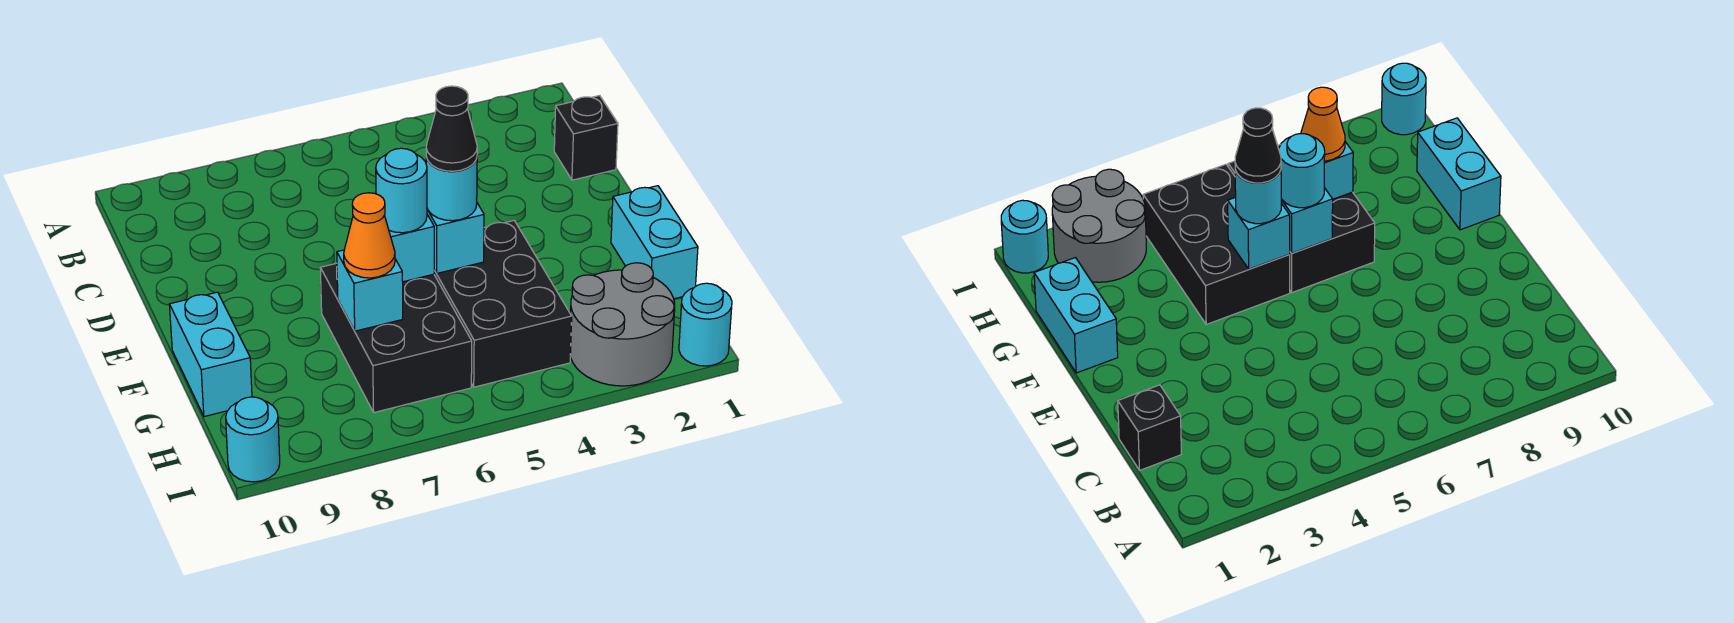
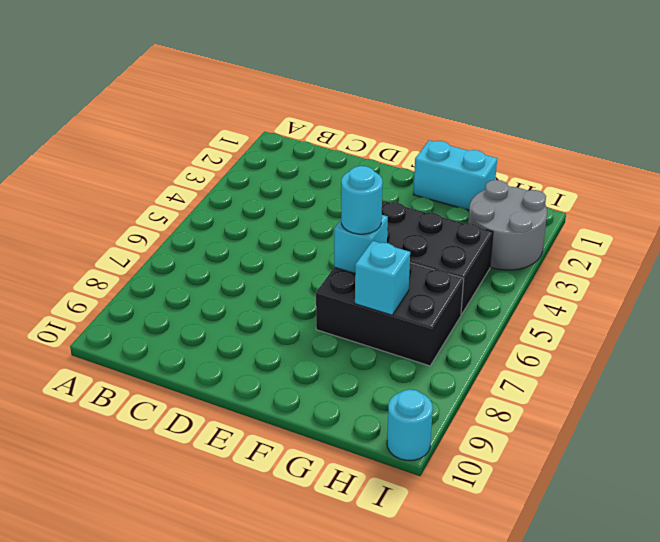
none -> black brick C1 level 1
none -> cyan brick F10:G10 level 1
none -> cyan round brick I1 level 1

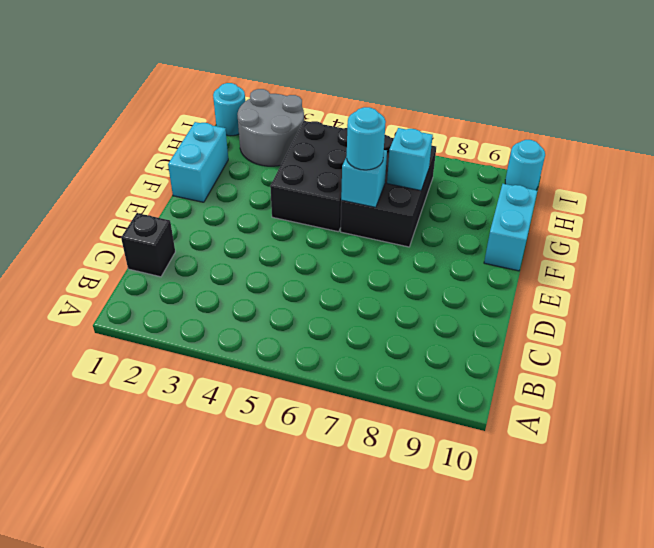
none -> cyan brick F5 level 2
none -> cyan round brick F5 level 3
none -> orange cone G7 level 3

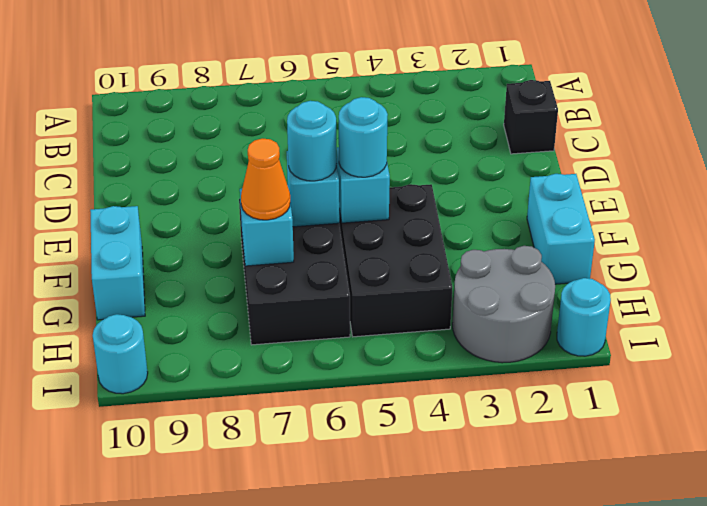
none -> black cone F5 level 4

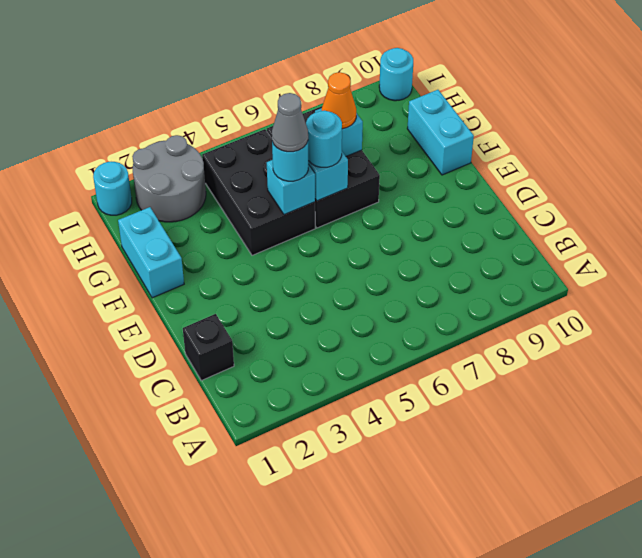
grey cone F5 level 4 -> black cone F5 level 4

